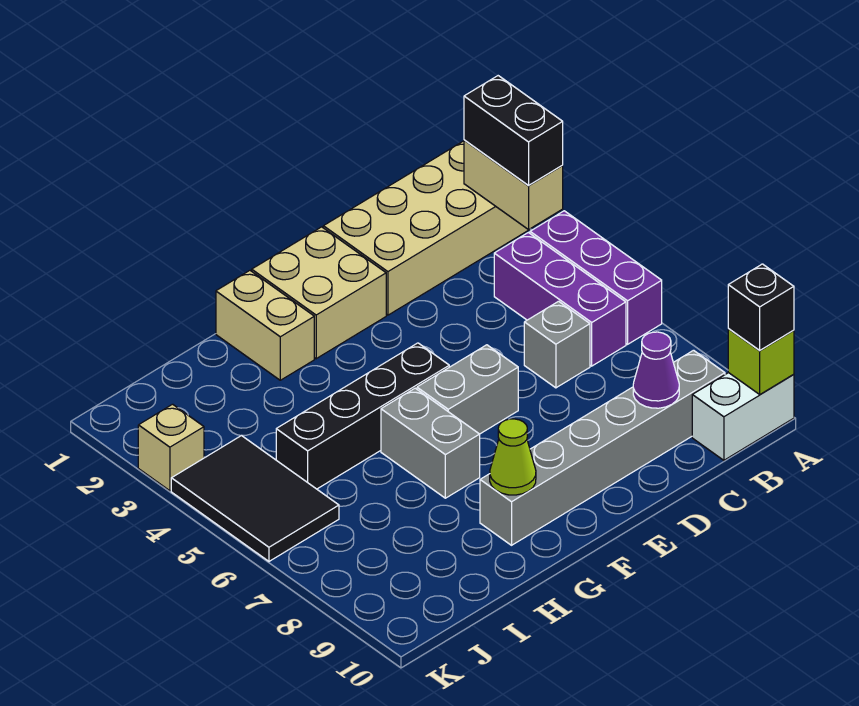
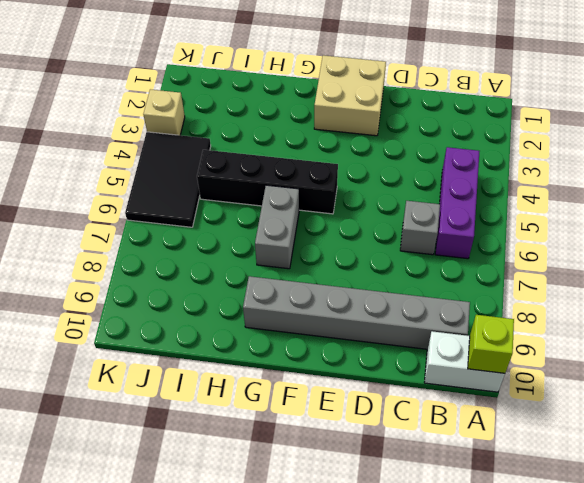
none -> tan brick A1:D2 level 1
none -> purple brick A4:A6 level 1
none -> grey brick E6:F6 level 1

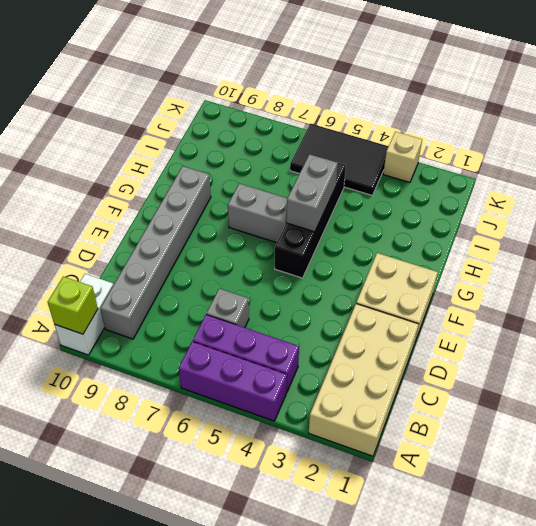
grey brick G5:H5 level 2 -> grey brick E6:F6 level 1
none -> tan brick G1:G2 level 1
none -> tan brick A2:A3 level 2
none -> purple cone C9 level 2

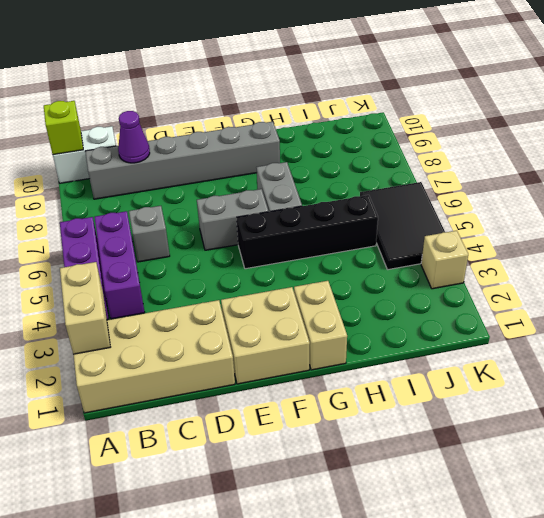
none -> lime cone G9 level 2
none -> black brick A2:A3 level 3
none -> black brick A10 level 3

